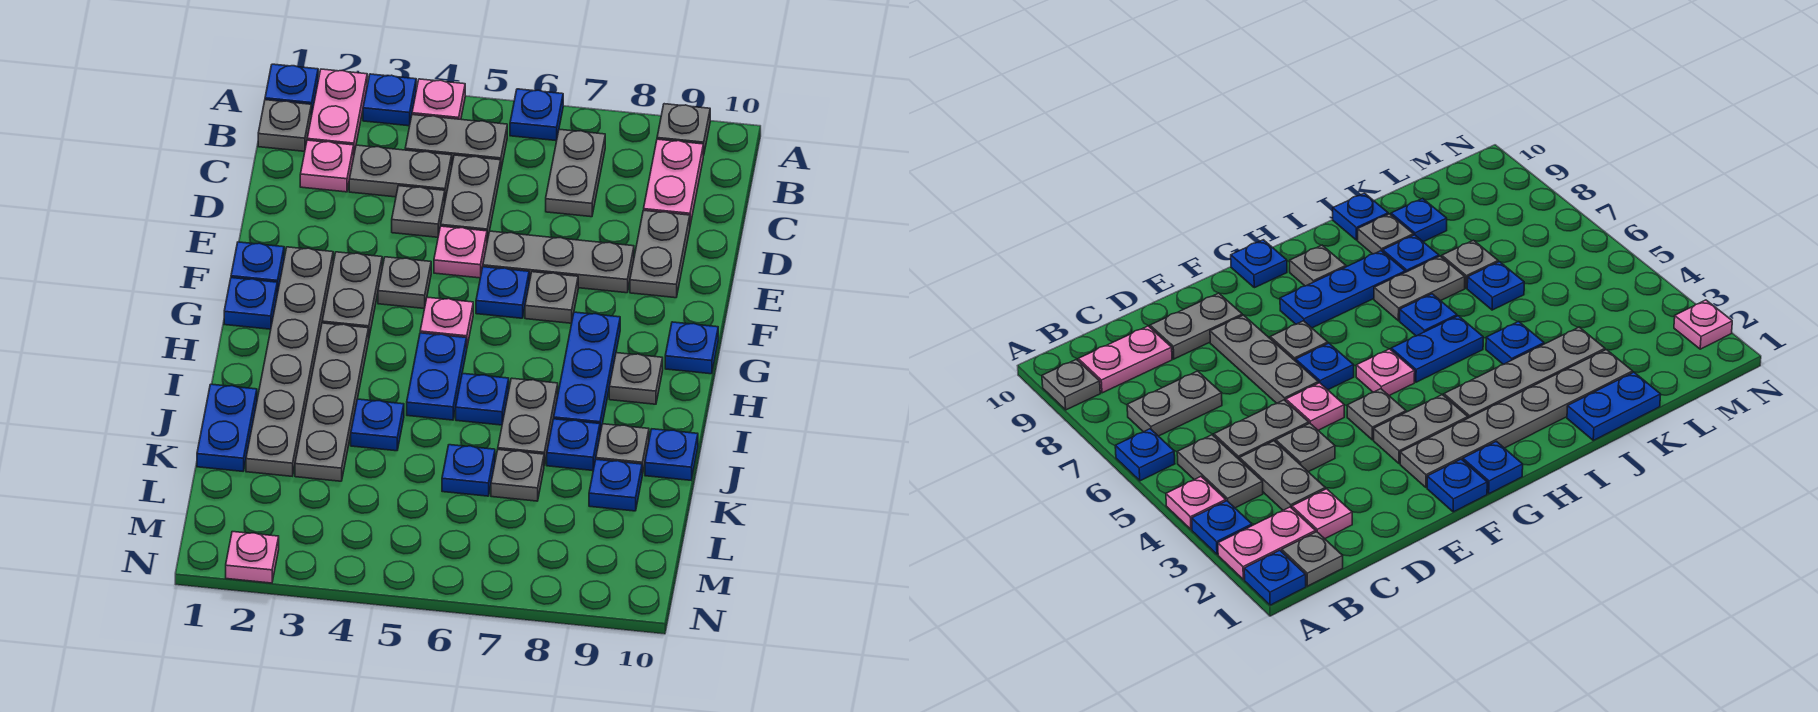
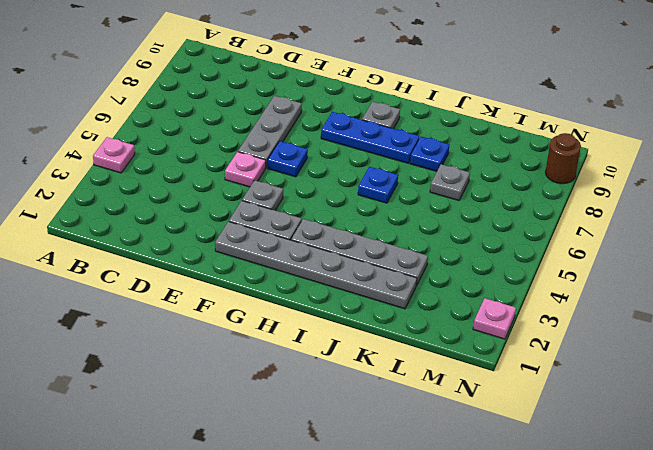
brown round brick N9 level 1 -> none
none -> blue plate A1 level 1
none -> pink plate A2:B2 level 1
none -> blue plate A3 level 1
none -> blue plate A6 level 1

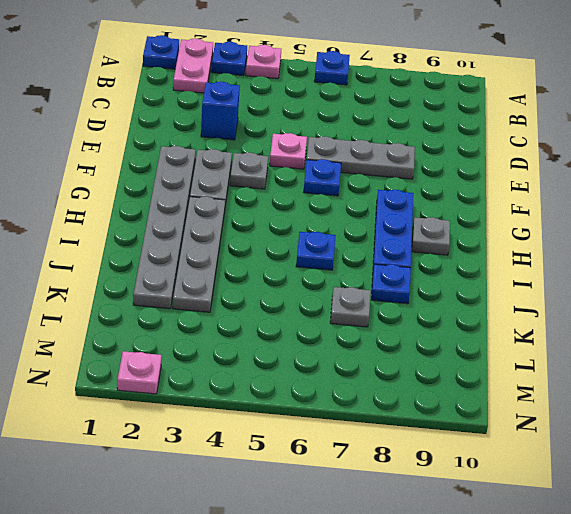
blue brick D3 level 1 -> none
none -> grey plate A9 level 1
none -> grey plate B1 level 1
none -> grey plate B4:B5 level 1
none -> grey plate B7:C7 level 1

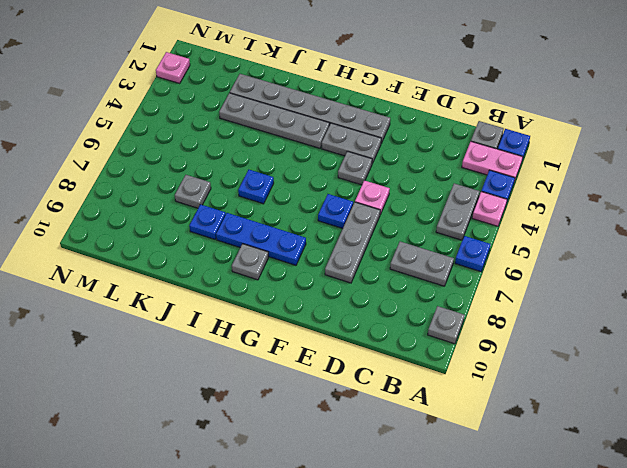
none -> pink plate B9:C9 level 1
none -> pink plate C2 level 1
none -> grey plate C3:C4 level 1
none -> grey plate C5:D5 level 1

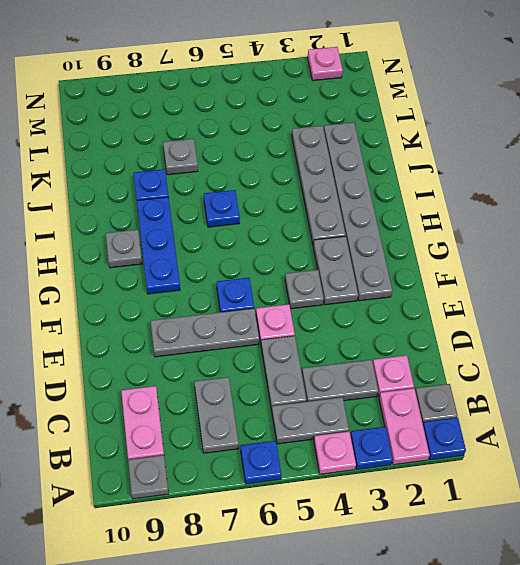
none -> grey plate D4 level 1
none -> grey plate D9:E9 level 1
none -> blue plate F1 level 1
none -> grey plate F7 level 1

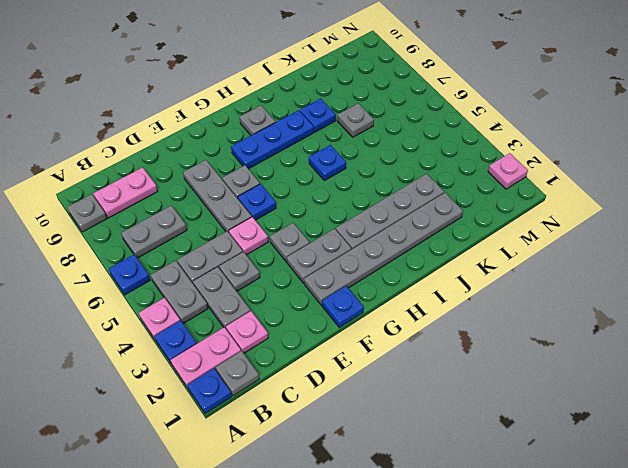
none -> grey plate D9:E9 level 1
none -> blue plate G1 level 1
none -> pink plate G5 level 1
none -> blue plate G10 level 1

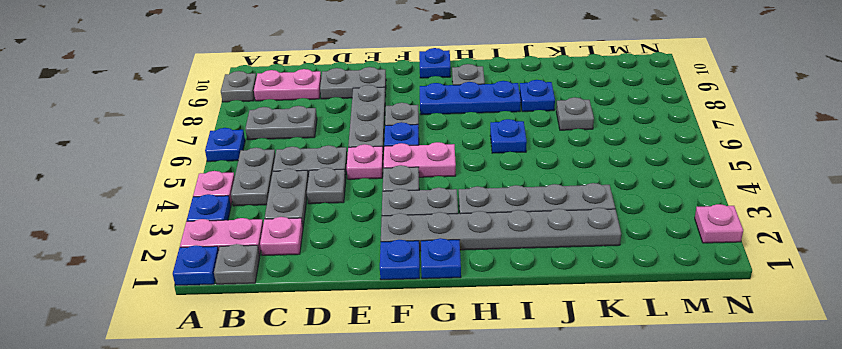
pink plate F5:G5 level 1 -> pink plate G5 level 1
none -> blue plate H5:I5 level 1
none -> grey plate I7:J7 level 1
none -> blue plate J1:K1 level 1
none -> blue plate J4 level 1

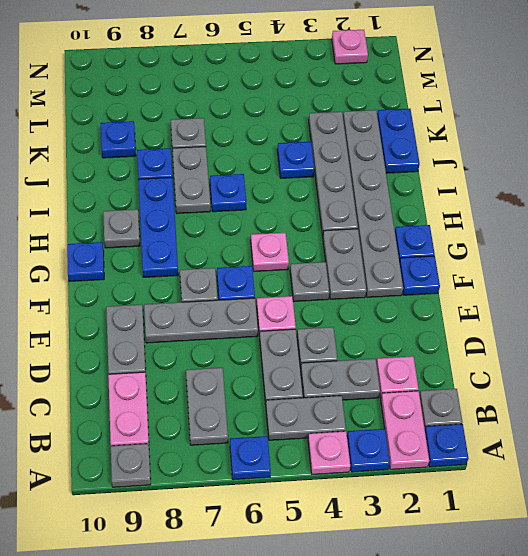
none -> blue plate H5:I5 level 1
none -> grey plate J9 level 1
none -> blue plate J10 level 1
none -> blue plate K6 level 1

